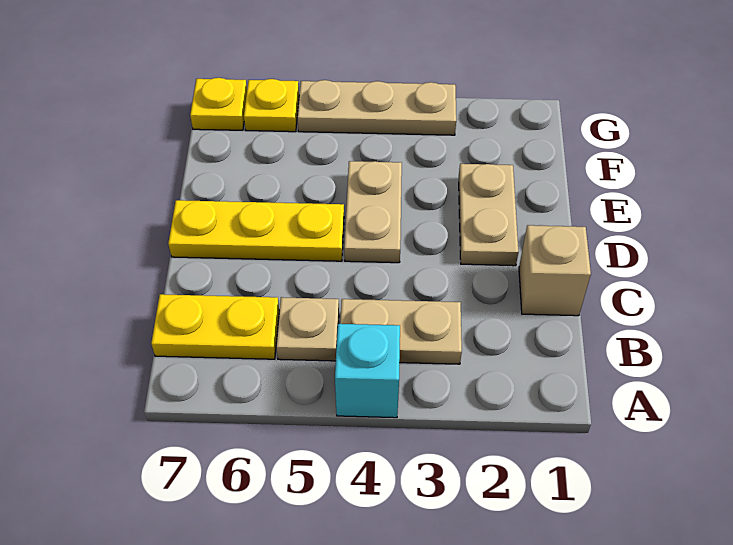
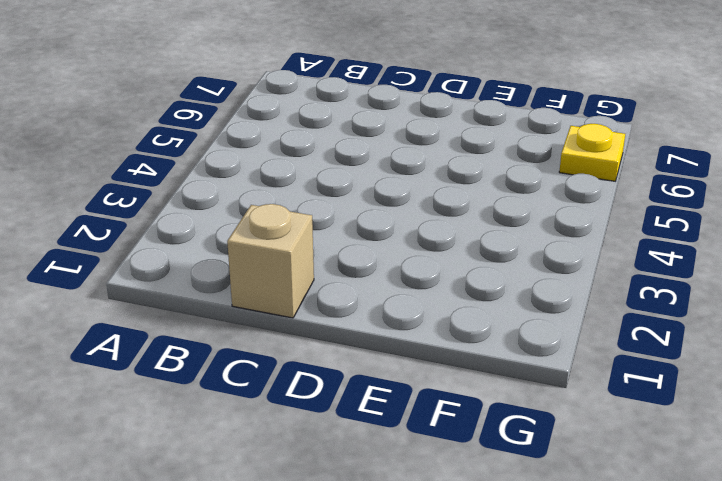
none -> cyan brick A4 level 1
none -> tan plate B3:B4 level 1

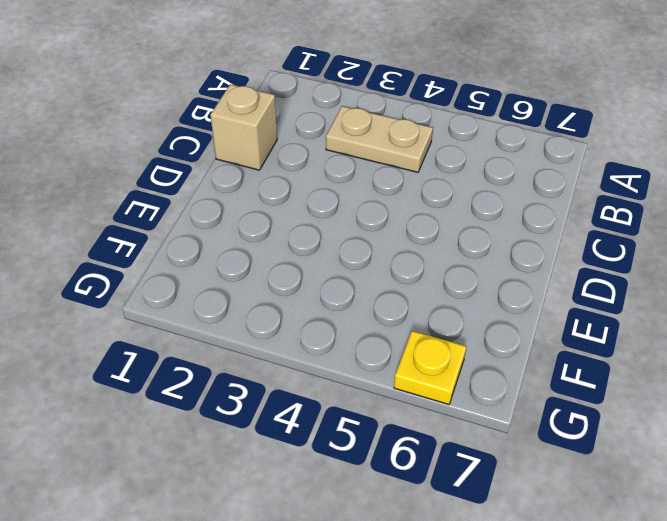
none -> cyan brick A4 level 1
none -> tan plate B5 level 1

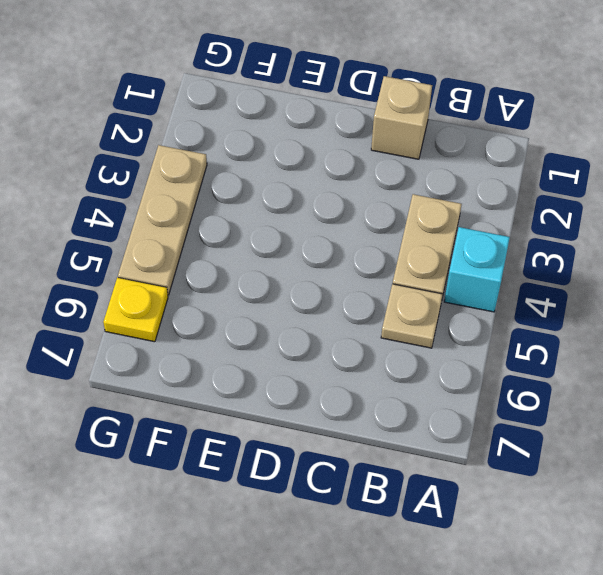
none -> yellow plate B6:B7 level 1
none -> tan plate D2:E2 level 1

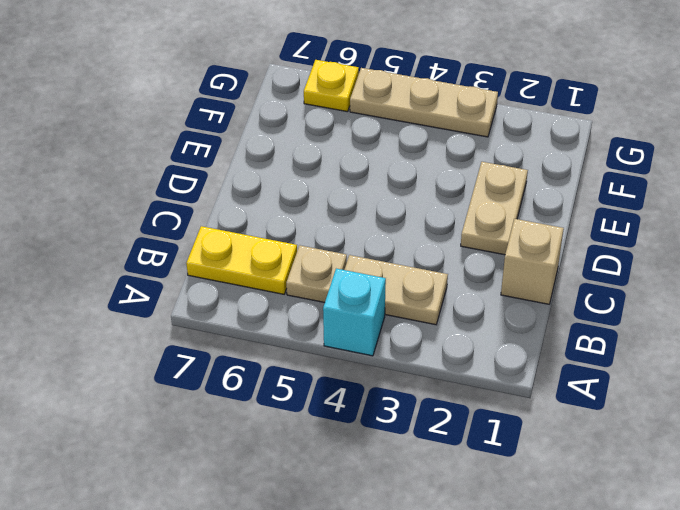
none -> tan plate D4:E4 level 1
none -> yellow plate D5:D7 level 1

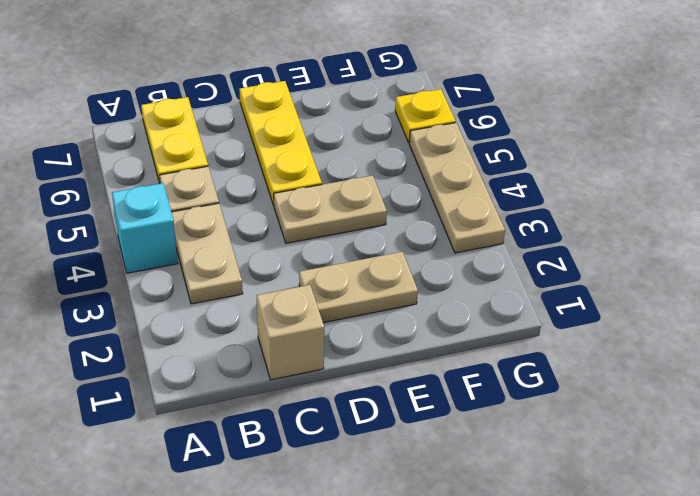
none -> yellow plate G7 level 1

